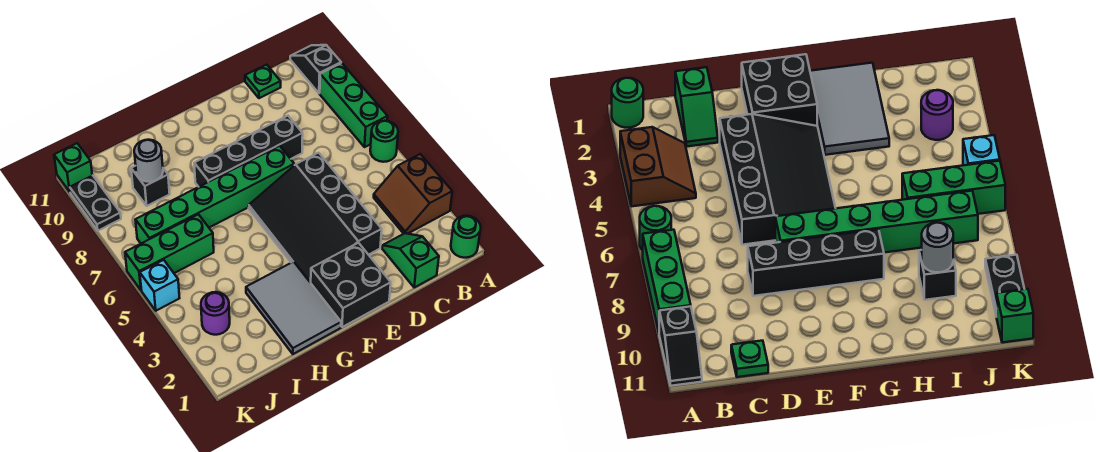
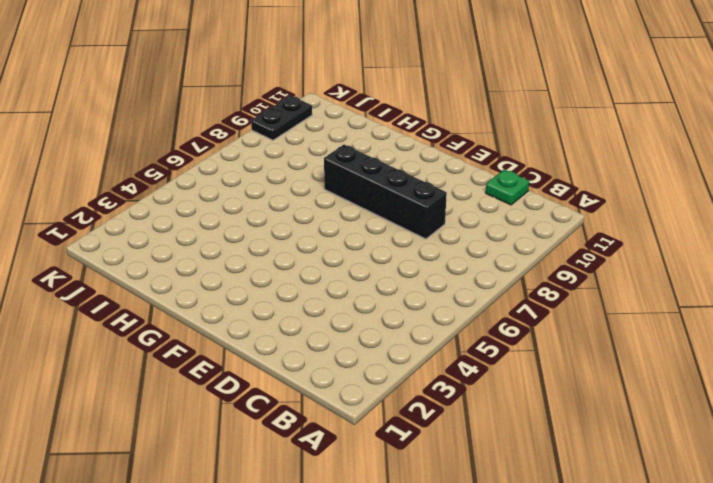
none -> green round brick A1 level 1
none -> brown slope A3:B4 level 1 top A
none -> green round brick A6 level 1

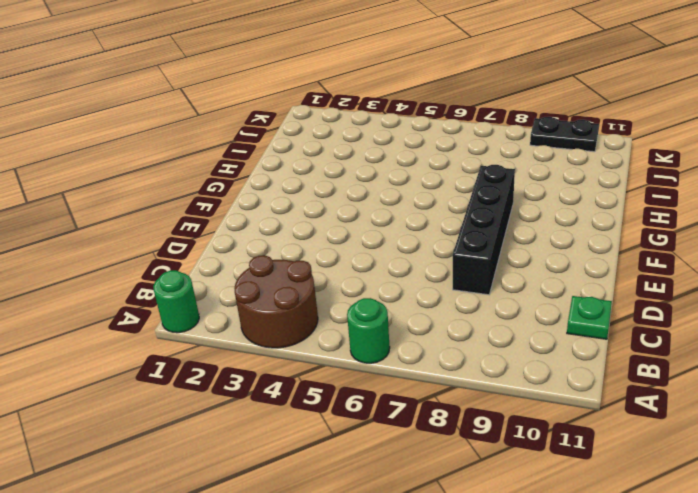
brown round brick A3:B4 level 1 -> brown slope A3:B4 level 1 top A
none -> green brick A7:A9 level 1
none -> black slope A10:A11 level 1 top 10
none -> green slope C1:C2 level 1 top 1

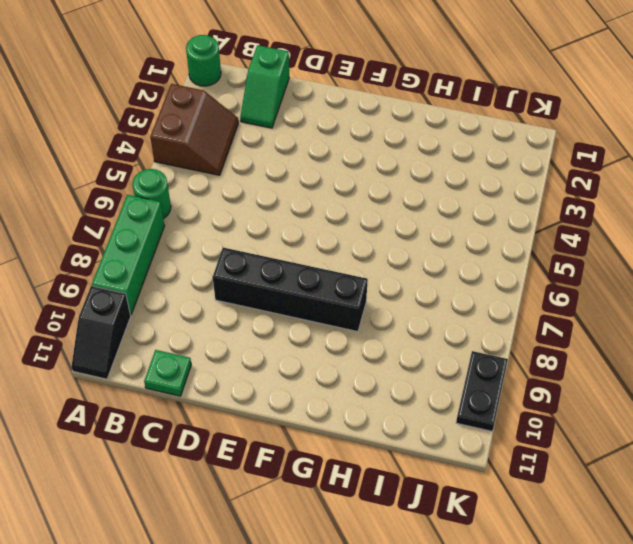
none -> black slope D3:F6 level 1 top D
none -> black brick E1:F2 level 1
none -> green brick E7:J7 level 1

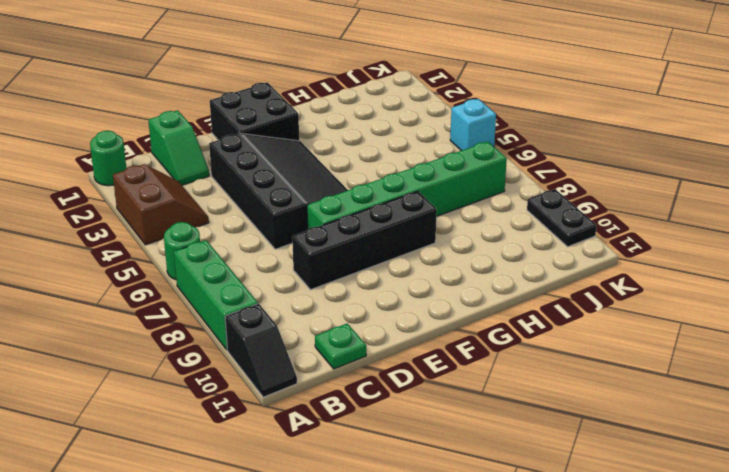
none -> grey tile G1:H3 level 1
none -> green brick I6:K6 level 1
none -> black brick I9 level 1

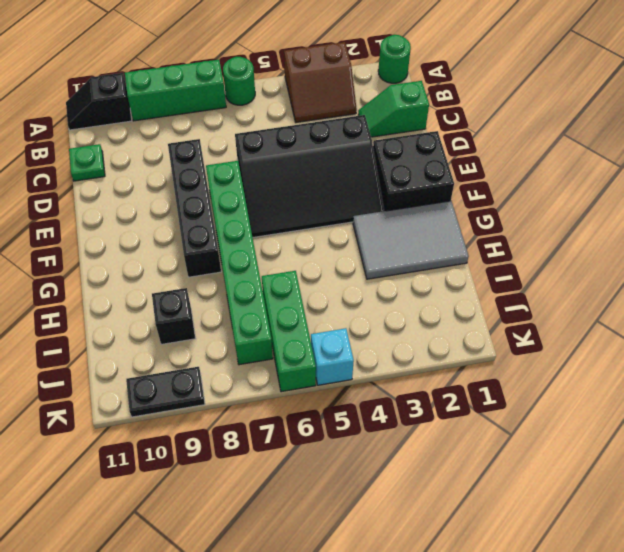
none -> purple round brick J3 level 1
none -> green brick K11 level 1
none -> grey round brick I9 level 2

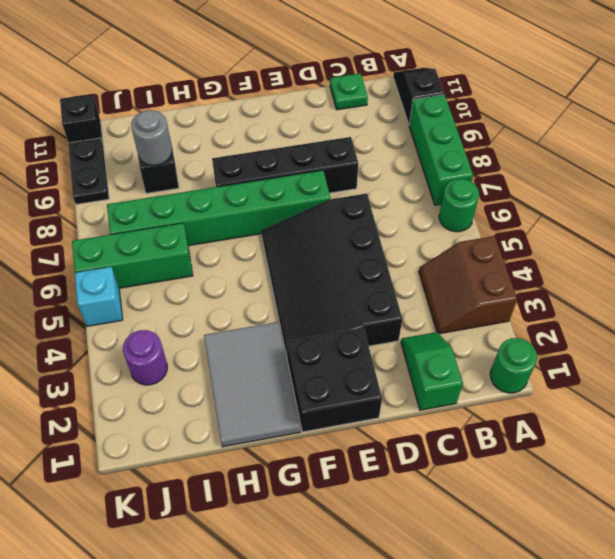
black brick K11 level 1 -> green brick K11 level 1

